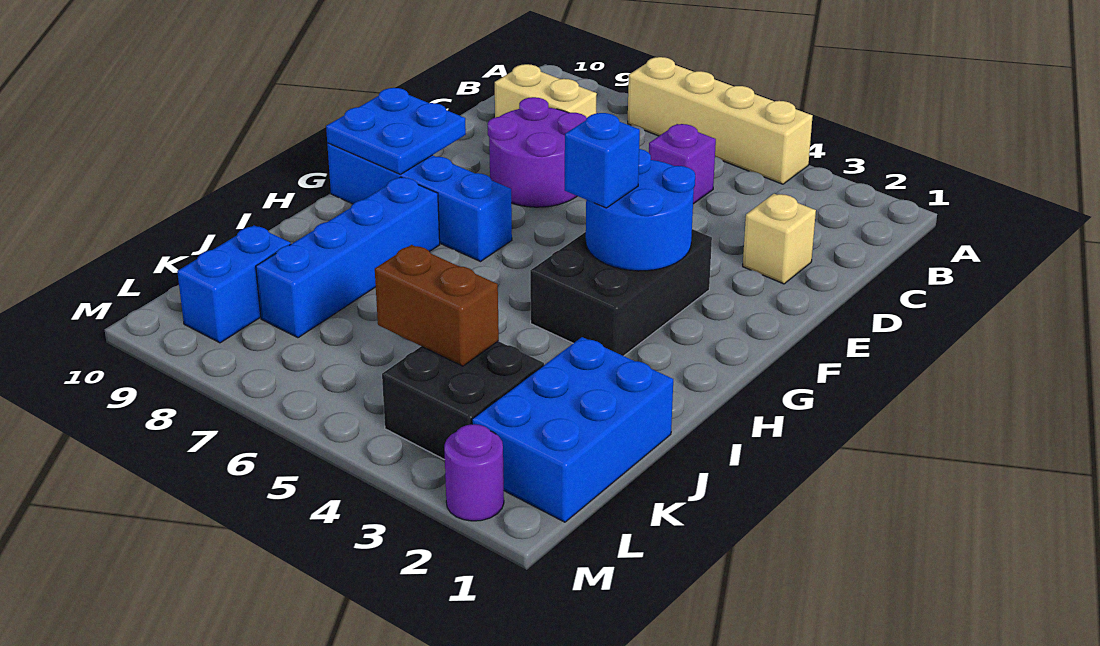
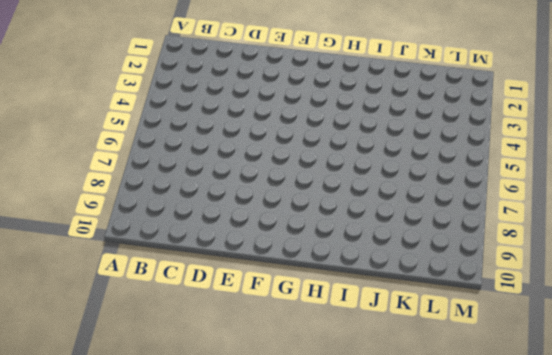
none -> tan brick A4:A7 level 1
none -> purple brick C5 level 1
none -> tan brick C8:C9 level 1

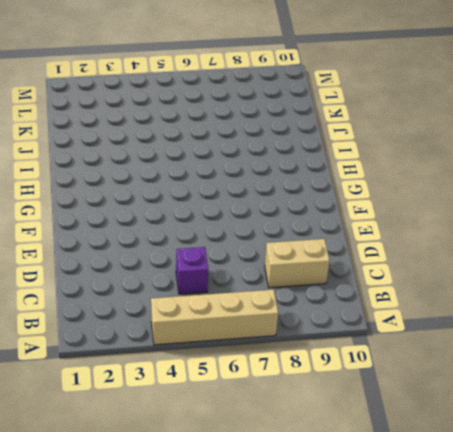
none -> tan brick D2 level 1
none -> purple round brick D7:E8 level 1
none -> black brick F3:H4 level 1

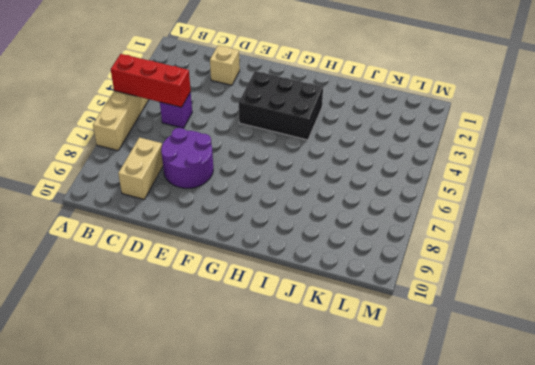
red brick A5:C5 level 2 -> none
none -> blue brick G7:G10 level 1
none -> blue brick H8:K8 level 1
none -> blue brick J1:L2 level 1

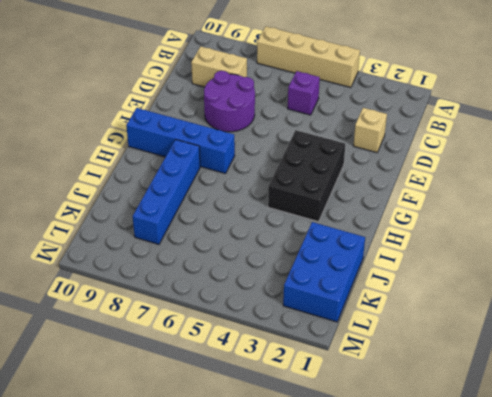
none -> black brick K3:L4 level 1
none -> blue brick K9:L9 level 1
none -> purple round brick M2 level 1

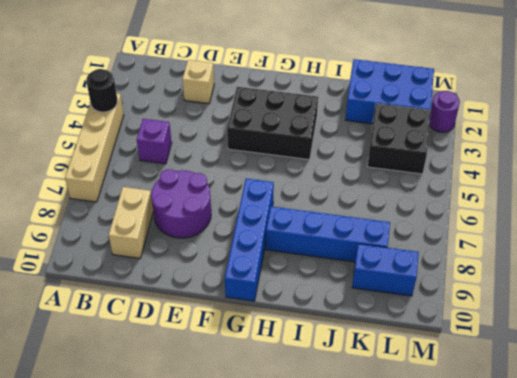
black round brick A4 level 2 -> none
none -> blue round brick F3:G4 level 2
none -> blue plate F9:G10 level 2
none -> brown brick K4:K5 level 2

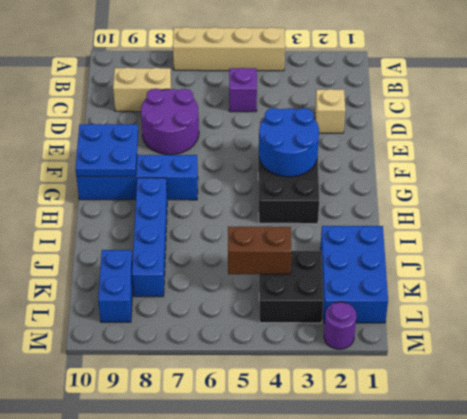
none -> blue brick G4 level 3

